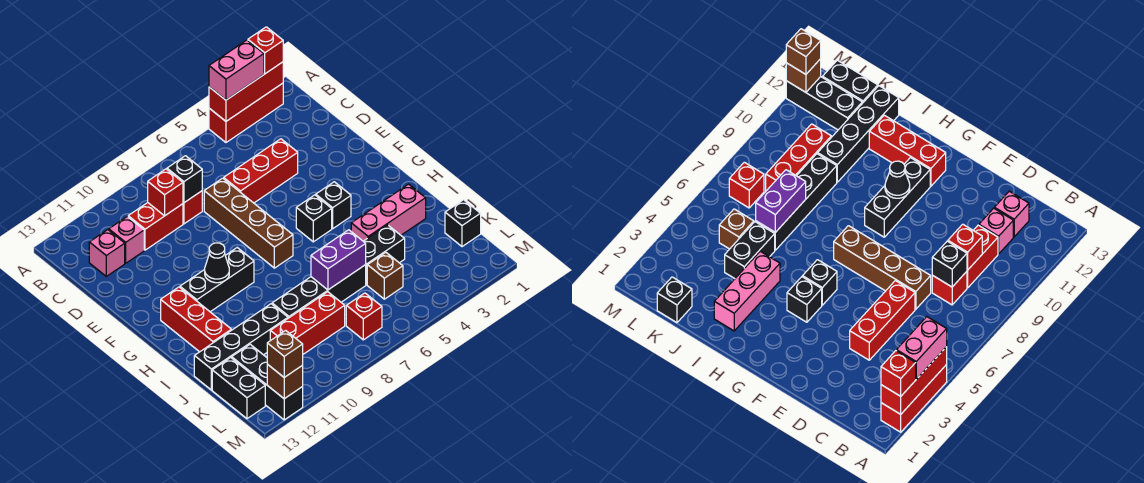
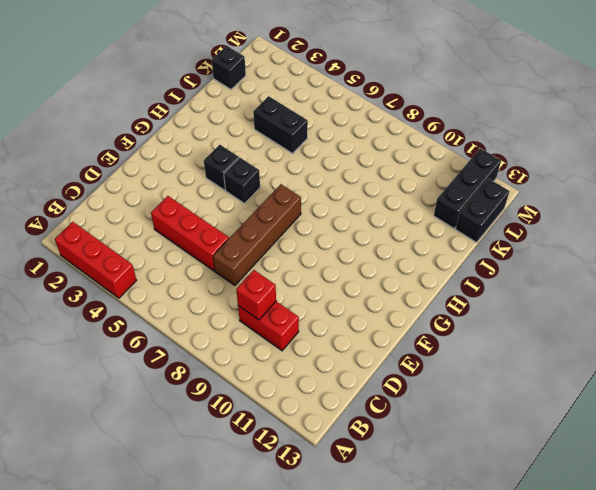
none -> red brick C8 level 1
none -> pink brick C11 level 1
none -> pink brick C12 level 1
none -> black brick G9:G11 level 1

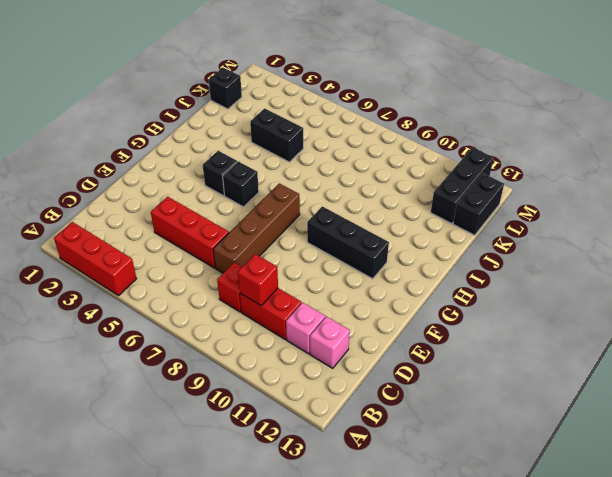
none -> red brick G12:I12 level 1
none -> pink brick I2:I4 level 1
none -> black brick J6:J9 level 1
none -> black brick J10:J13 level 1

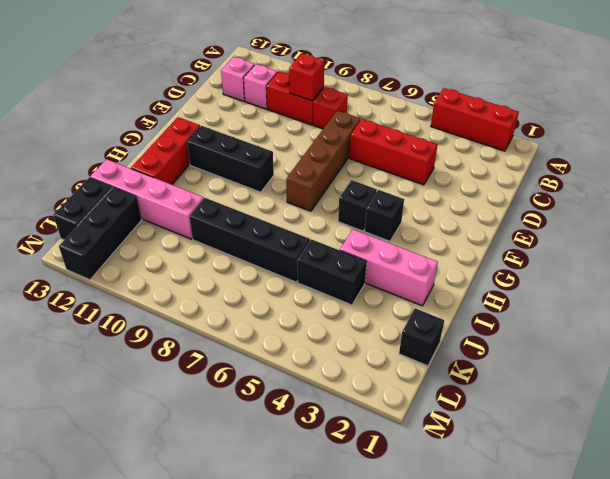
pink brick J10:J13 level 1 -> black brick J10:J13 level 1
none -> brown brick K5 level 1
none -> red brick K8:K10 level 1
none -> red brick L7 level 1
none -> red brick A2:A4 level 2

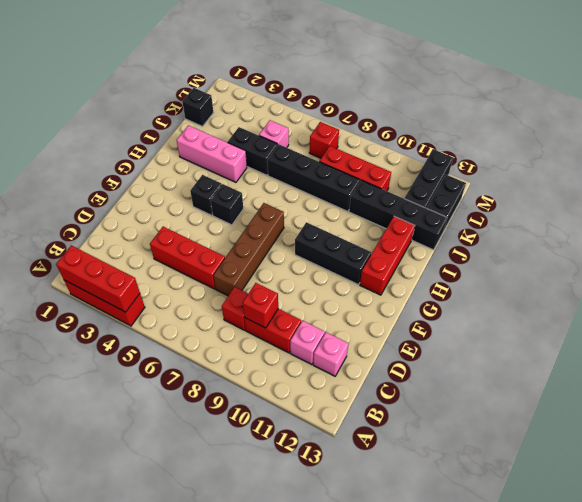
pink brick K5 level 1 -> brown brick K5 level 1
none -> black brick C8 level 2
none -> black cone G10 level 2
none -> purple brick J6:J7 level 2
none -> brown brick M12 level 2

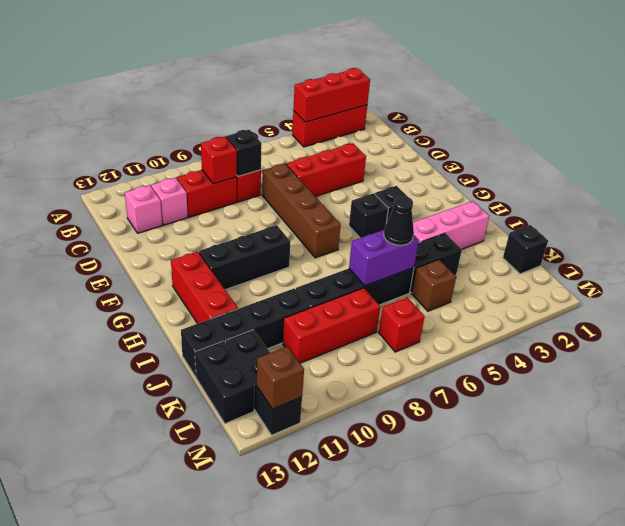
black cone J6 level 3 -> black cone G10 level 2
none -> red brick A2 level 3
none -> pink brick A3:A4 level 3
none -> brown brick M12 level 3

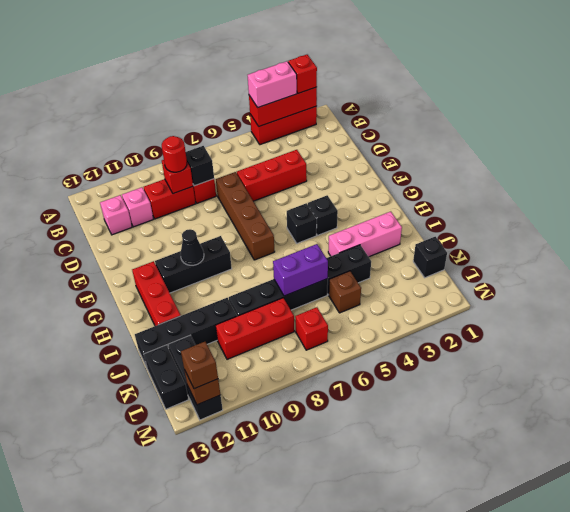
red round brick C9 level 3 -> none

